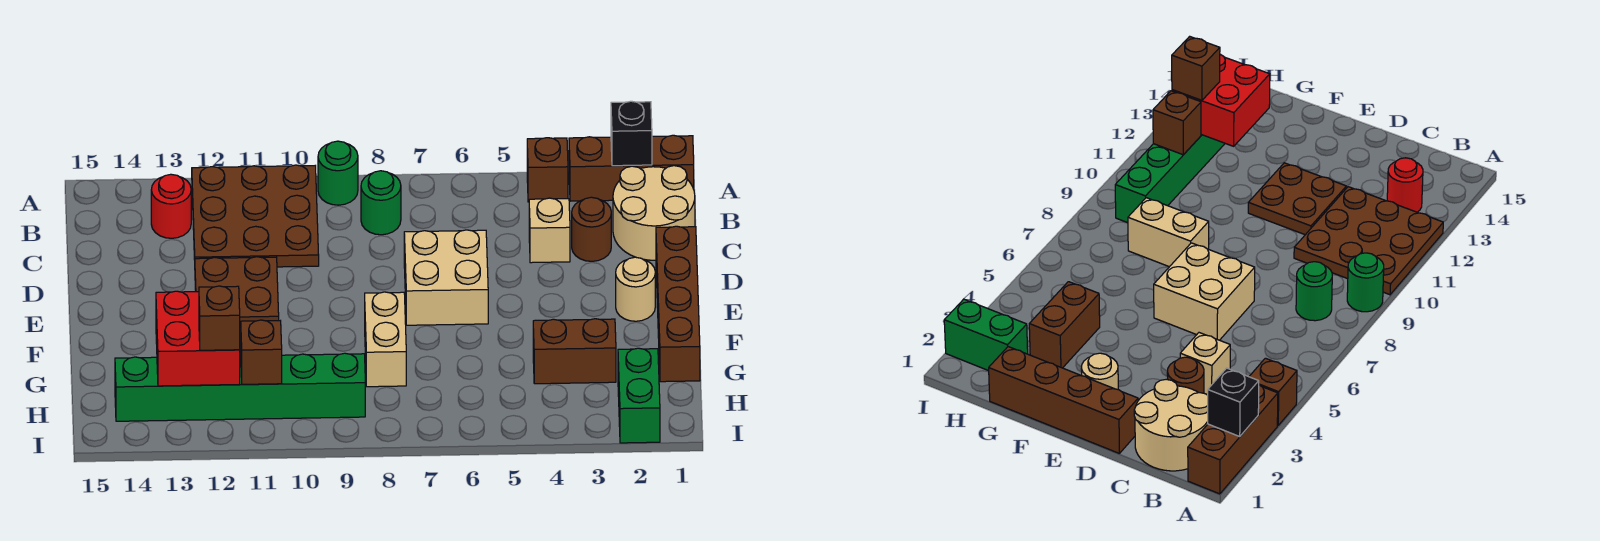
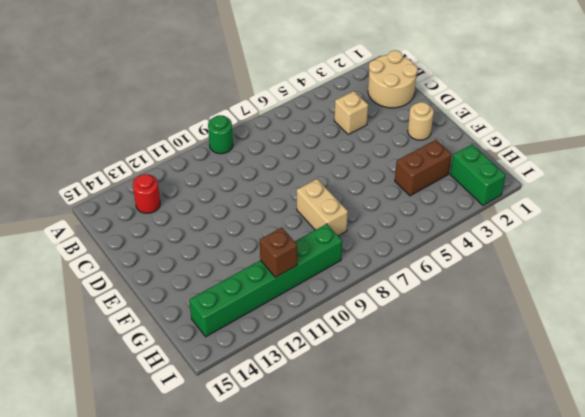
none -> brown brick A1:A3 level 1
none -> brown brick A4 level 1
none -> brown plate A10:C12 level 1

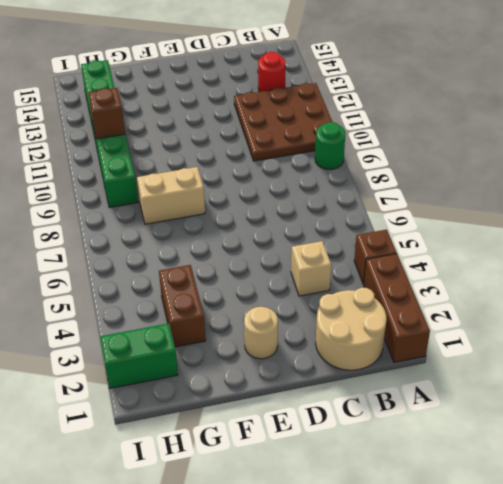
none -> green round brick B8 level 1
none -> brown round brick C3 level 1
none -> brown brick D1:G1 level 1

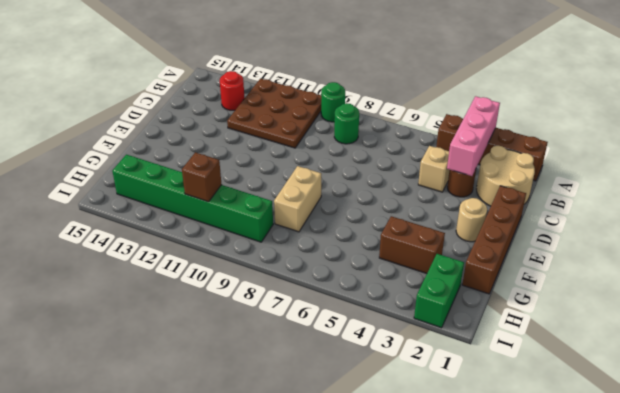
pink brick A3:C3 level 2 -> none
none -> tan brick D6:E7 level 1
none -> brown plate D11:E12 level 1
none -> black brick A2 level 2

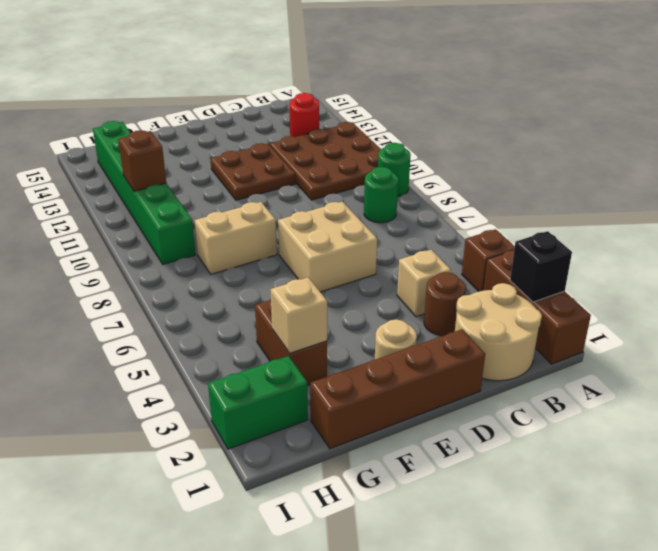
tan brick G3 level 2 -> none
none -> red brick G12:H13 level 2
none -> brown brick H12 level 3

